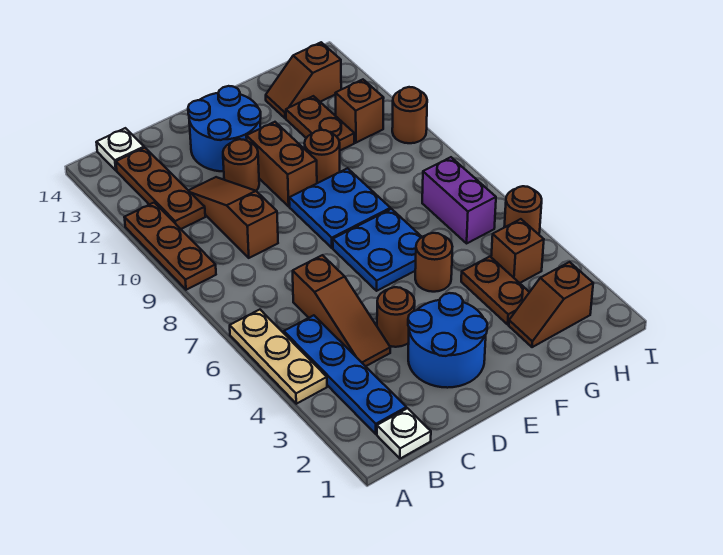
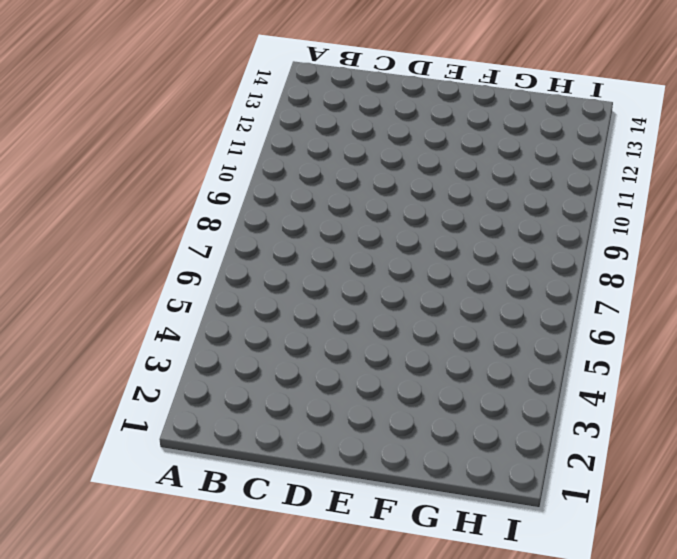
none -> tan plate A4:A6 level 1
none -> brown plate A9:A11 level 1
none -> white plate B1 level 1

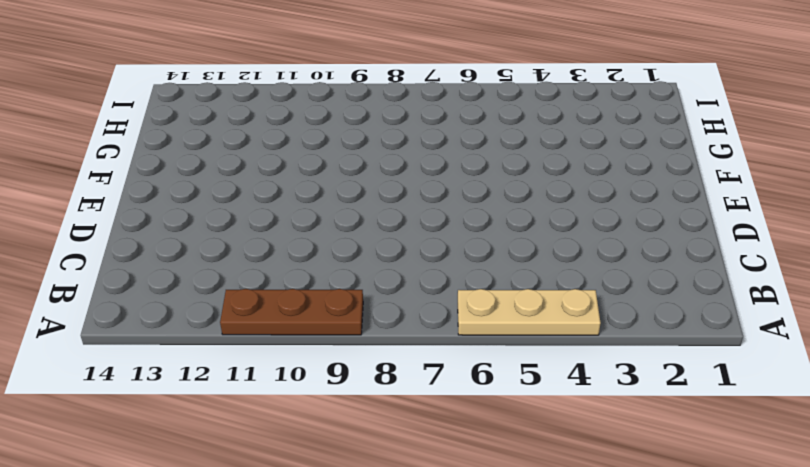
none -> white plate B1 level 1
none -> blue plate B2:B5 level 1
none -> brown plate B11:B13 level 1

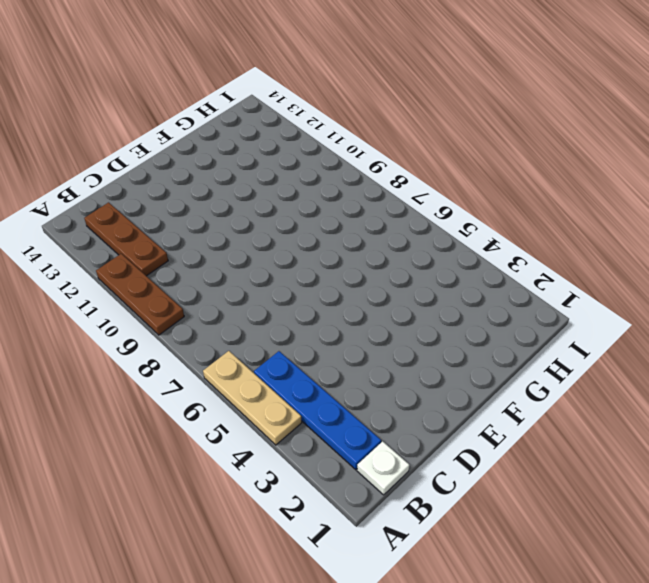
none -> white plate B14 level 1
none -> brown slope C4:C6 level 1 top 6
none -> brown slope C9:C11 level 1 top 9

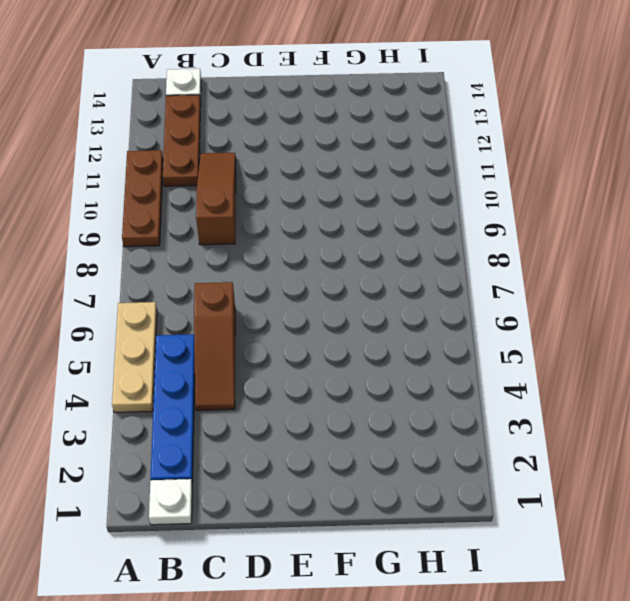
none -> blue round brick D2:E3 level 1
none -> brown round brick D4 level 1
none -> brown round brick D11 level 1

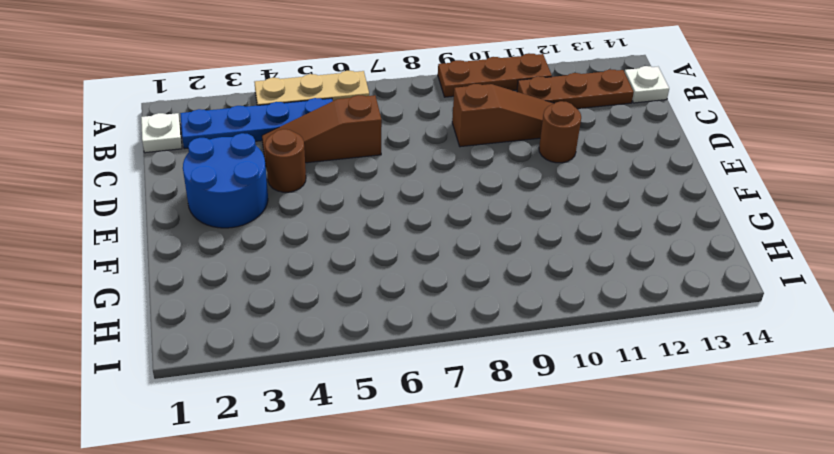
none -> blue round brick D12:E13 level 1
none -> blue plate E6:F7 level 1
none -> blue plate E8:F9 level 1

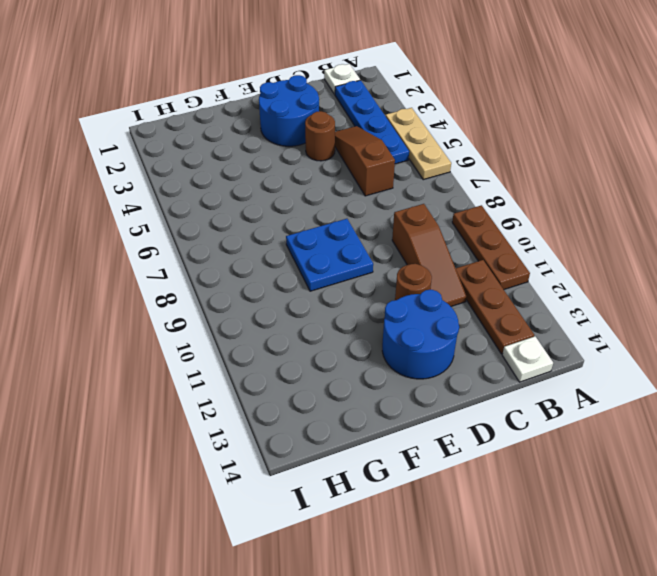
none -> blue plate E6:F7 level 1
none -> brown brick E10:E11 level 1
none -> brown round brick F5 level 1

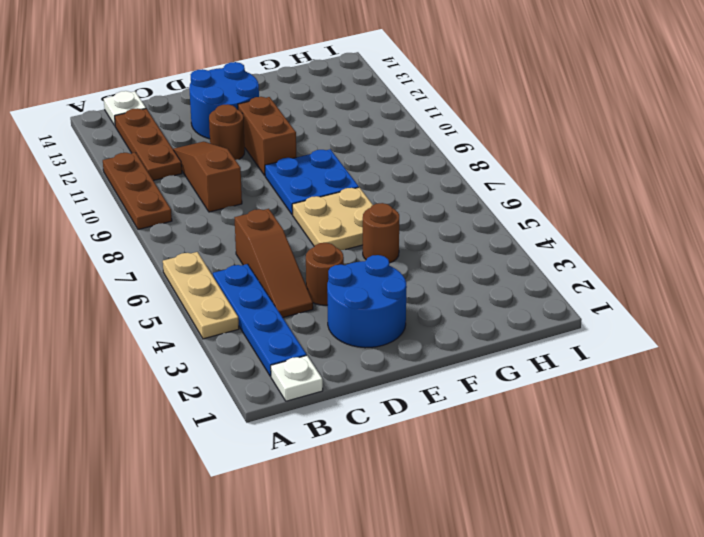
tan plate E6:F7 level 1 -> blue plate E6:F7 level 1
none -> brown round brick F10 level 1
none -> brown slope G2:H2 level 1 top H
none -> brown plate G3:G4 level 1

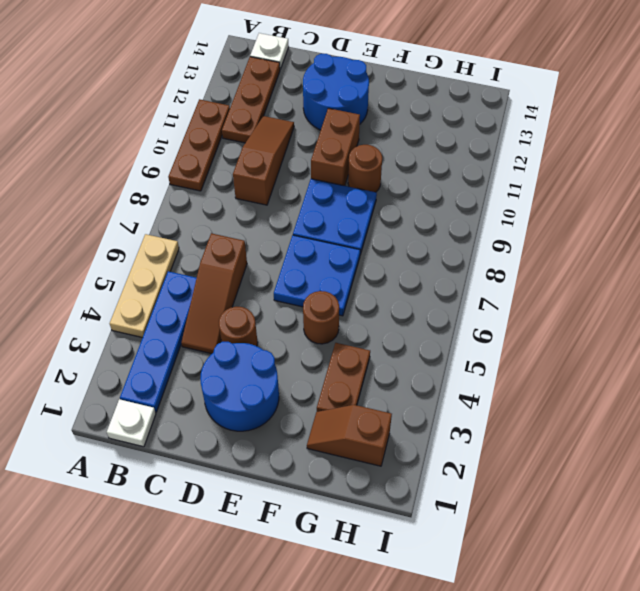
none -> brown round brick D11 level 1
none -> brown plate G11:G12 level 1
none -> brown slope G13:H13 level 1 top H

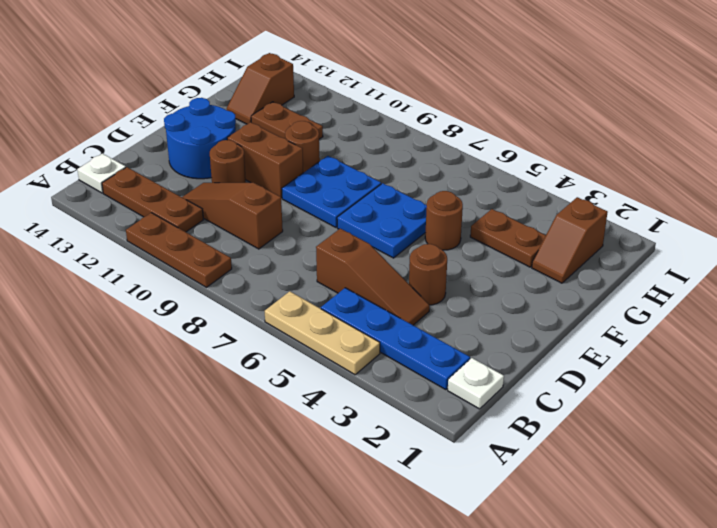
none -> blue round brick D2:E3 level 1
none -> brown brick H4 level 1
none -> purple brick H6:H7 level 1

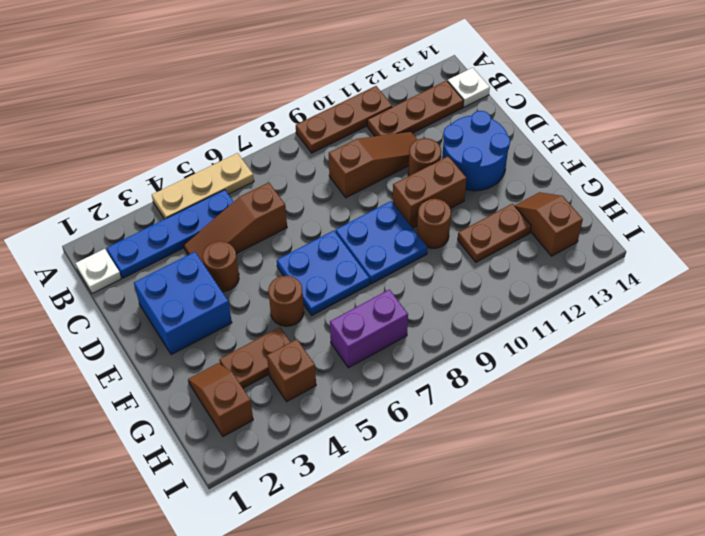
blue brick D2:E3 level 1 -> blue round brick D2:E3 level 1
none -> brown brick H11 level 1
none -> brown round brick I5 level 1
none -> brown round brick I10 level 1

